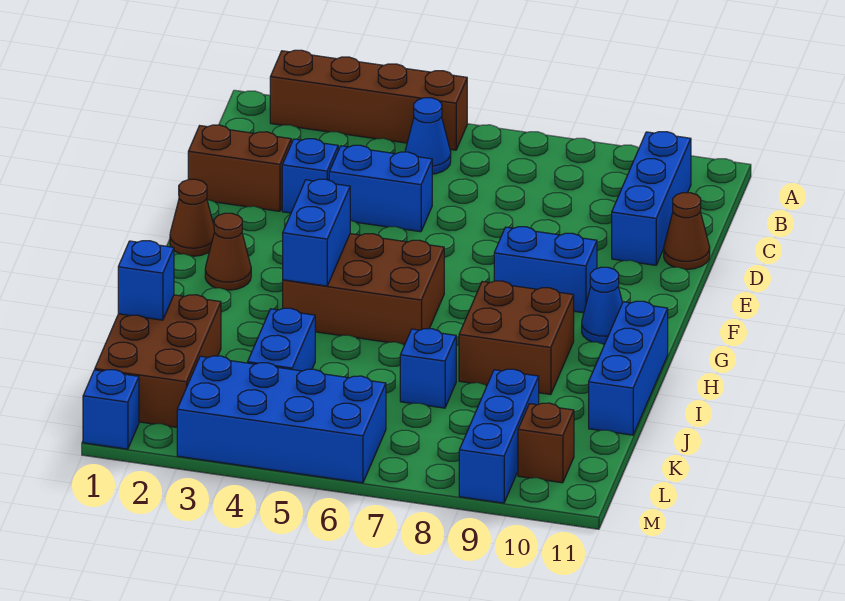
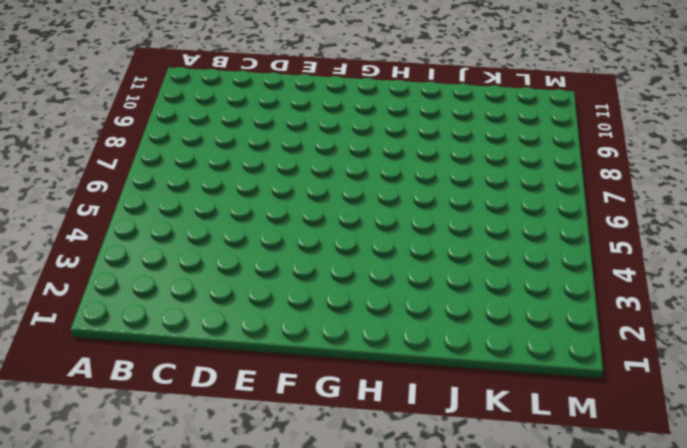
none -> brown brick A2:A5 level 1
none -> blue cone B5 level 1
none -> blue brick B10:D10 level 1

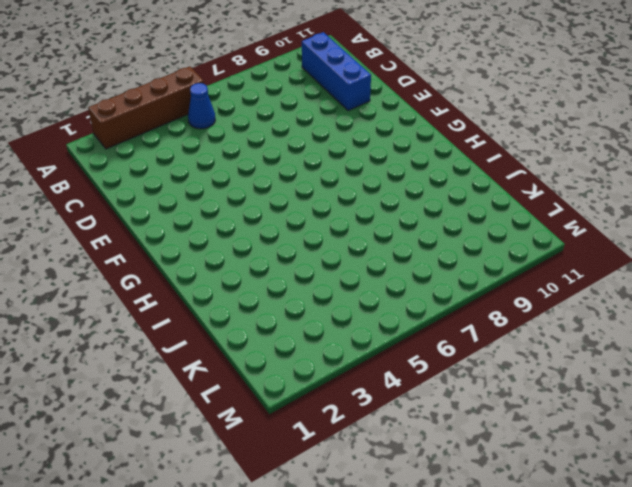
none -> brown brick D1:D2 level 1
none -> blue brick D3 level 1
none -> blue brick D4:D5 level 1

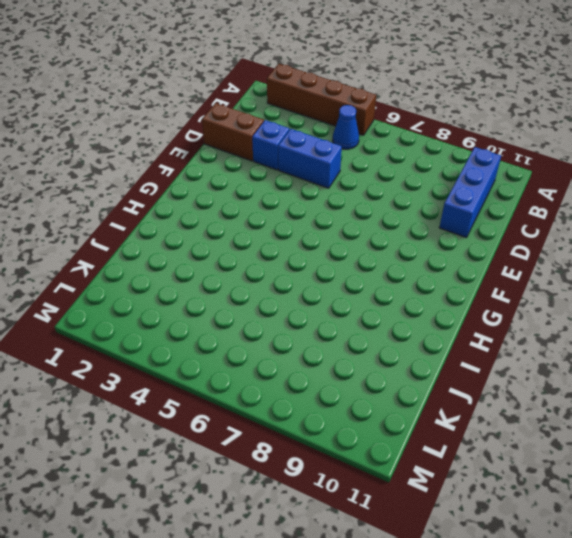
none -> brown cone D11 level 1
none -> brown cone F1 level 1
none -> blue brick F8:F9 level 1

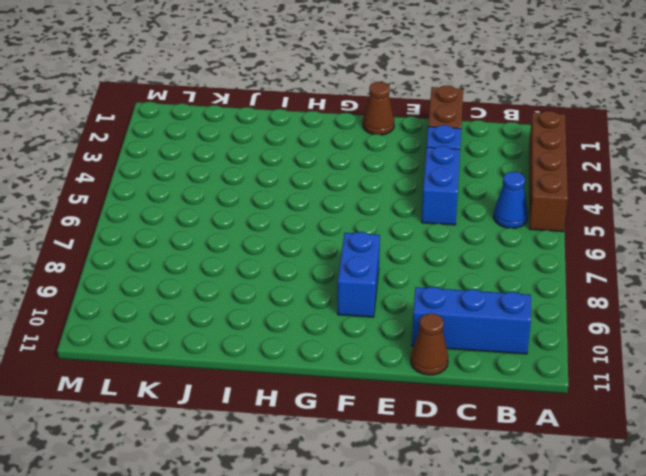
none -> brown cone G2 level 1
none -> brown brick G4:H6 level 1
none -> blue cone G10 level 1

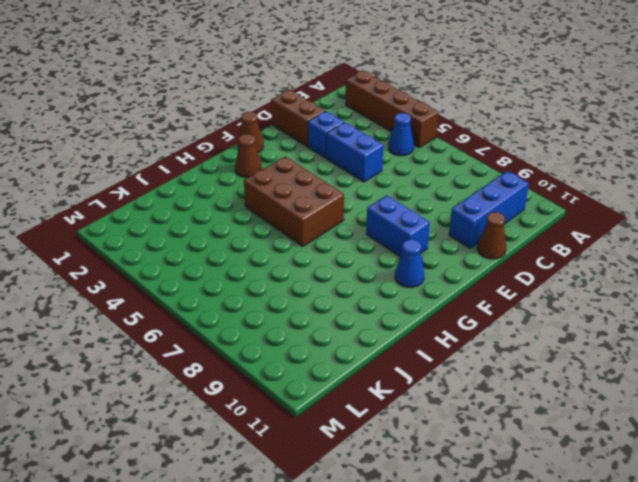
none -> brown brick H8:I9 level 1
none -> blue brick H11:J11 level 1
none -> brown brick J1:L2 level 1

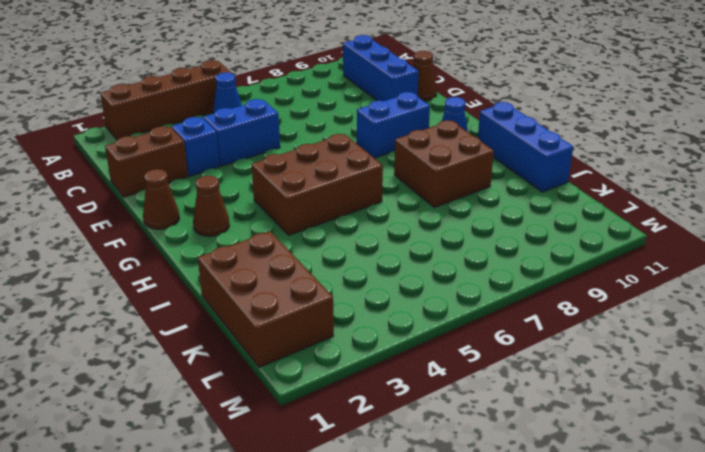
none -> blue brick J4:K4 level 1
none -> blue brick J7 level 1
none -> blue brick K9:M9 level 1

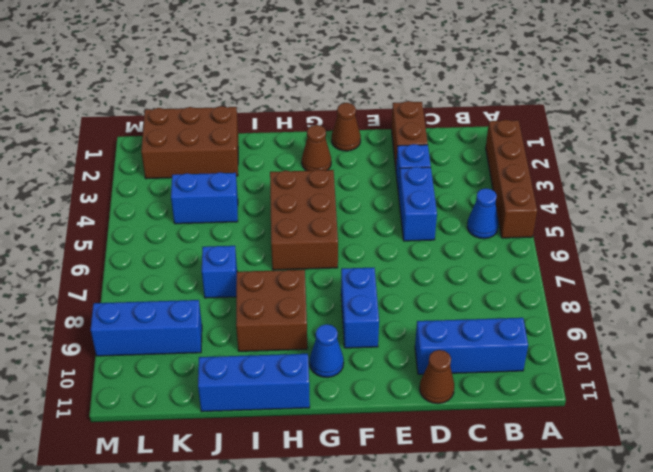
none -> blue brick L3:M6 level 1
none -> brown brick L10 level 1
none -> blue brick M1 level 1

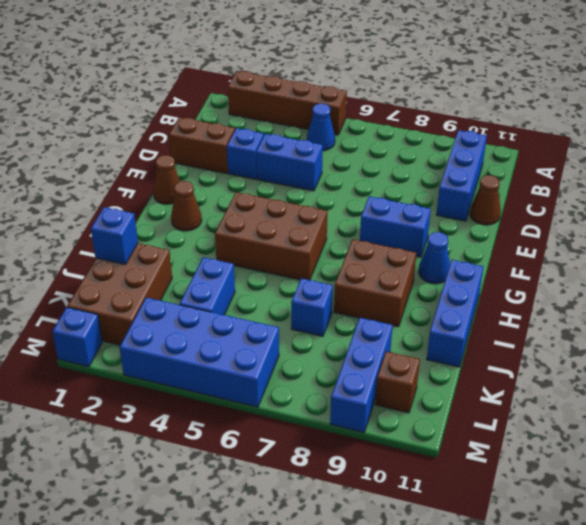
none -> blue brick G4:H4 level 2

